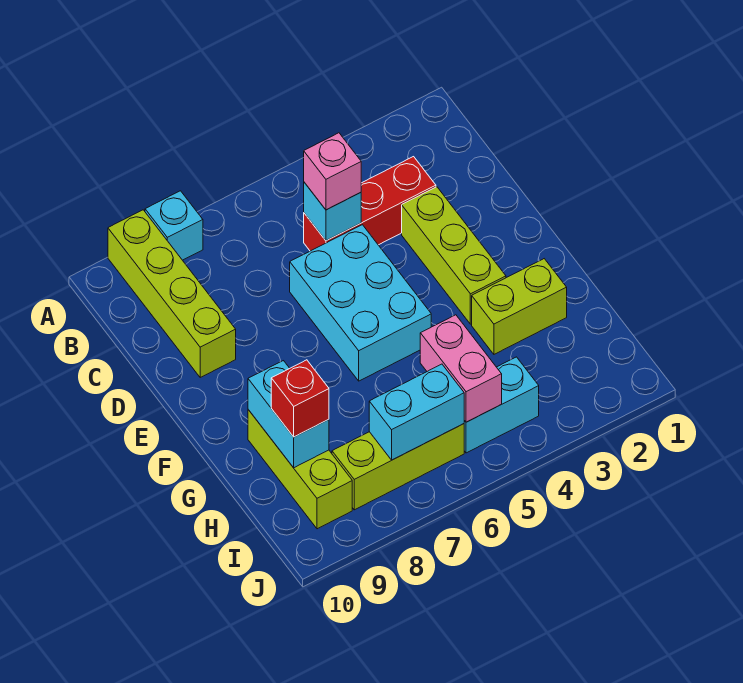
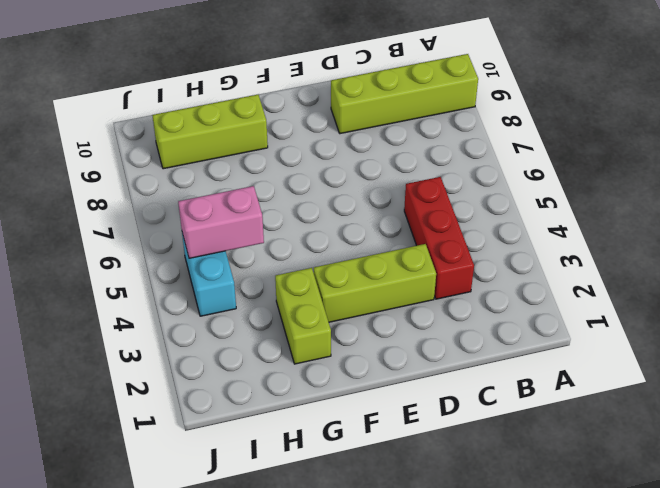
none -> cyan brick A8 level 1
none -> cyan brick D5:F6 level 1
none -> lime brick I6:I8 level 1

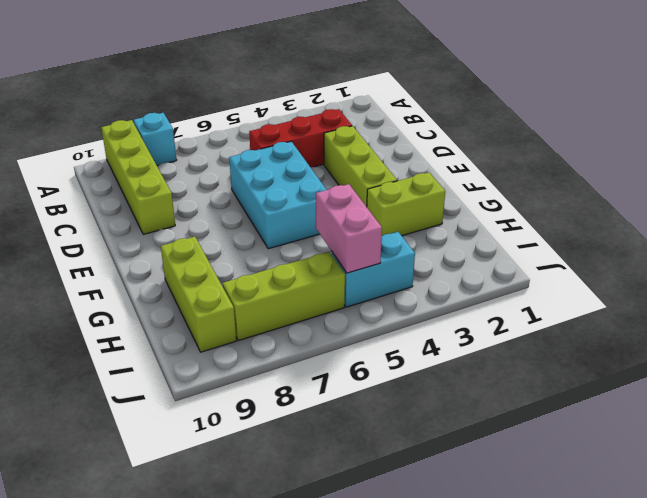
none -> cyan brick C5 level 2
none -> cyan brick G9:H9 level 2
none -> cyan brick I6:I7 level 2

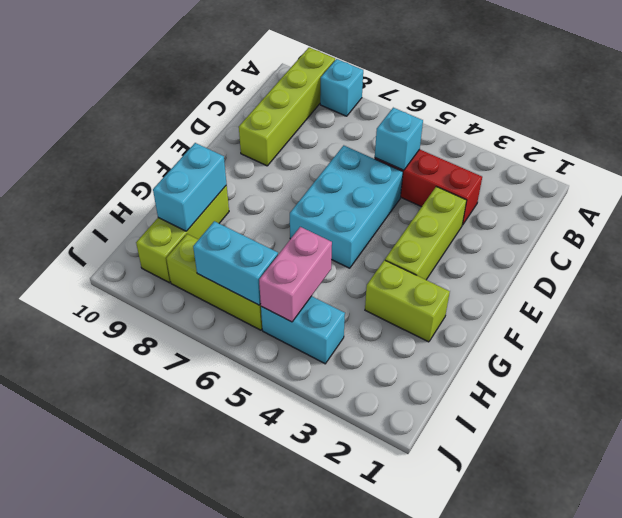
none -> pink brick C5 level 3
none -> red brick H9 level 3

